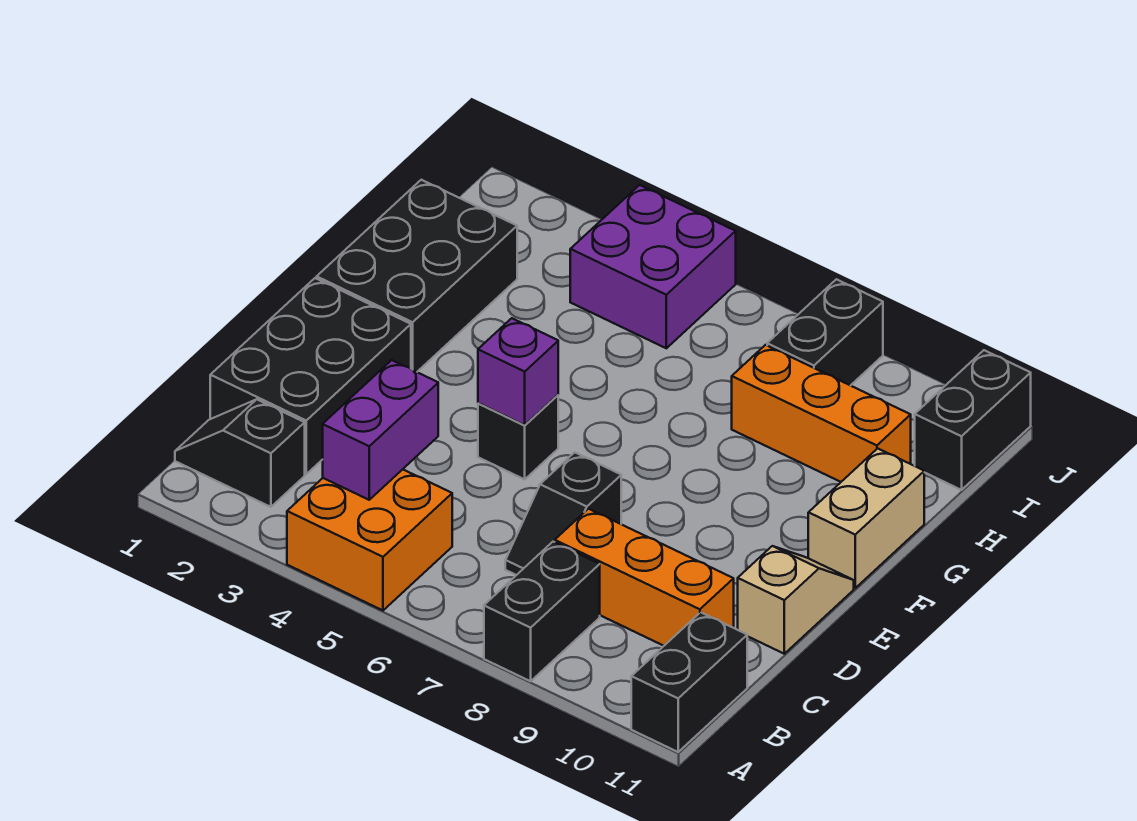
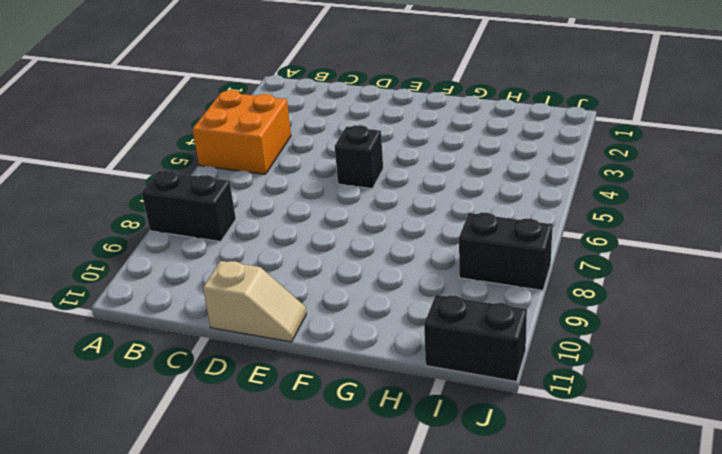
none -> black brick A11:B11 level 1
none -> black slope B1:B2 level 1 top 2
none -> black brick C1:E2 level 1

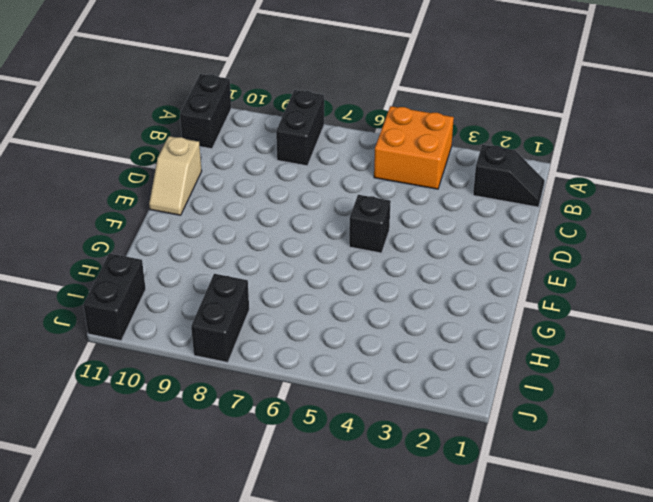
none -> black brick C1:E2 level 1
none -> black slope C7:D7 level 1 top D
none -> orange brick C8:C10 level 1

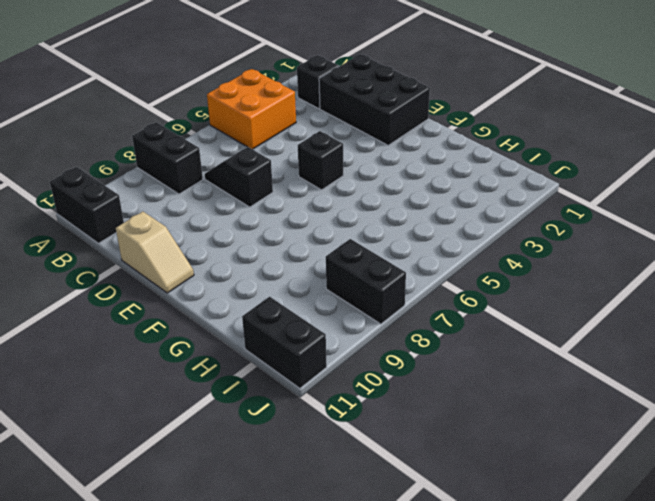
none -> orange brick C8:C10 level 1
none -> black brick F1:H2 level 1
none -> tan brick F11:G11 level 1

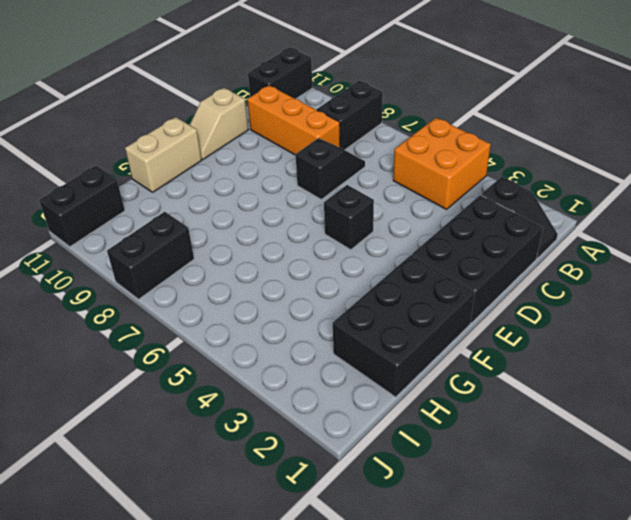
none -> orange brick H8:H10 level 1
none -> purple brick I4:J5 level 1
none -> purple brick B4:C4 level 2

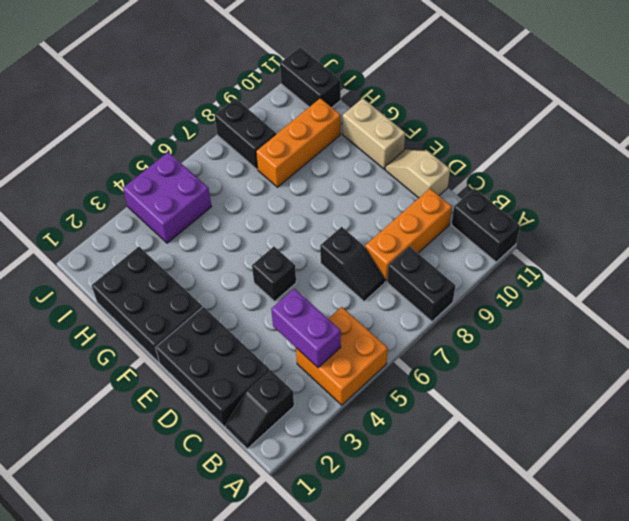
none -> purple brick E5 level 2

